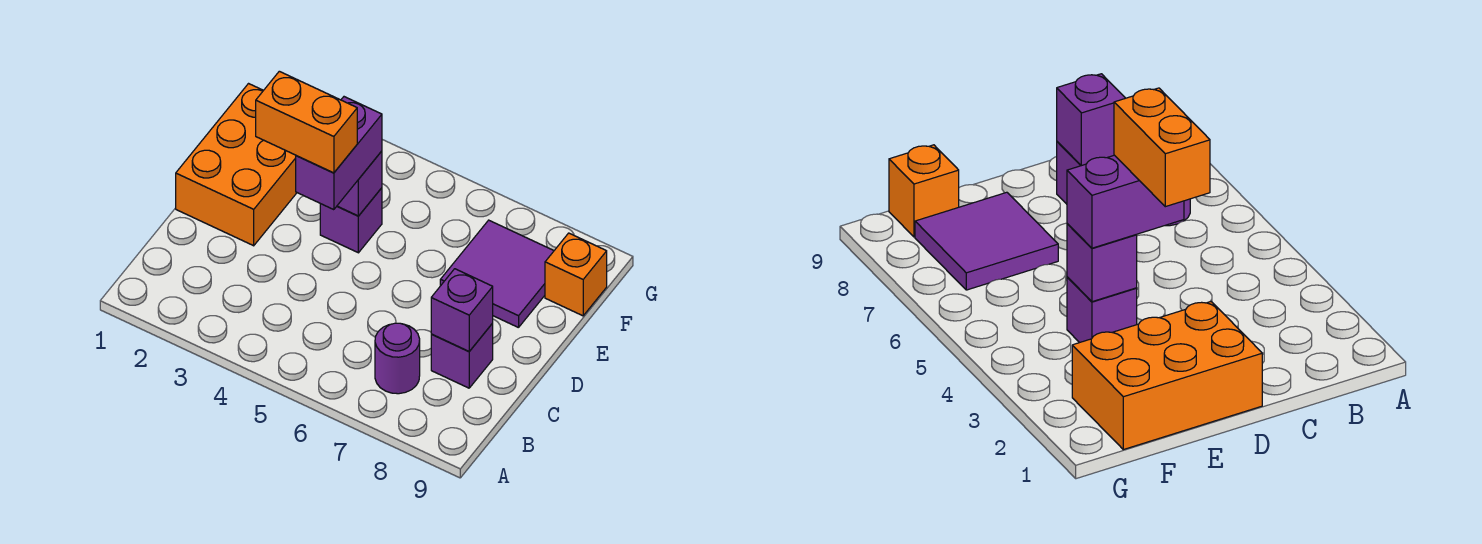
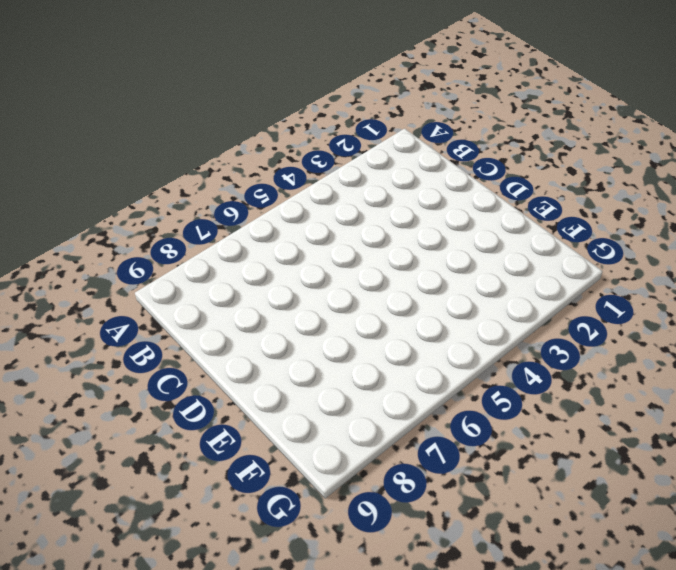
none -> purple round brick B7 level 1
none -> purple brick C8 level 1

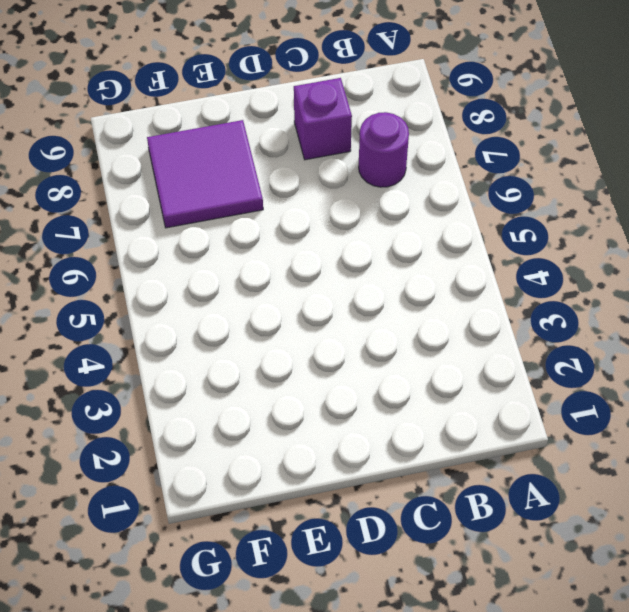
none -> orange brick D1:F2 level 1
none -> purple brick E4 level 1

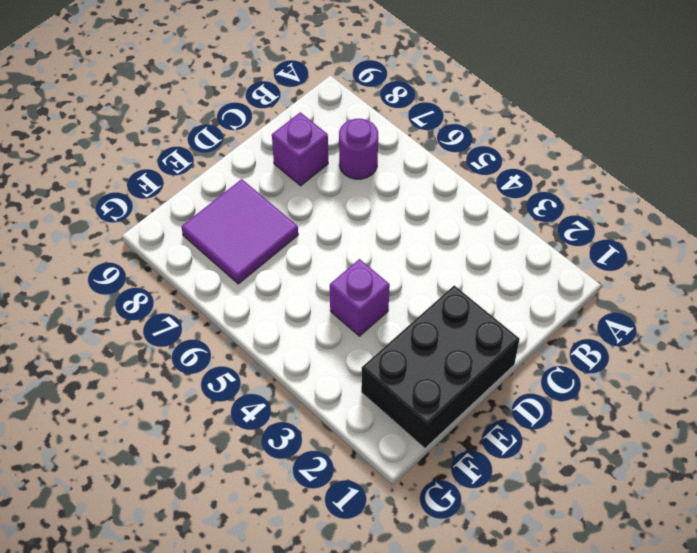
black brick D1:F2 level 1 -> orange brick D1:F2 level 1
none -> orange brick F9 level 1
none -> purple brick C8 level 2

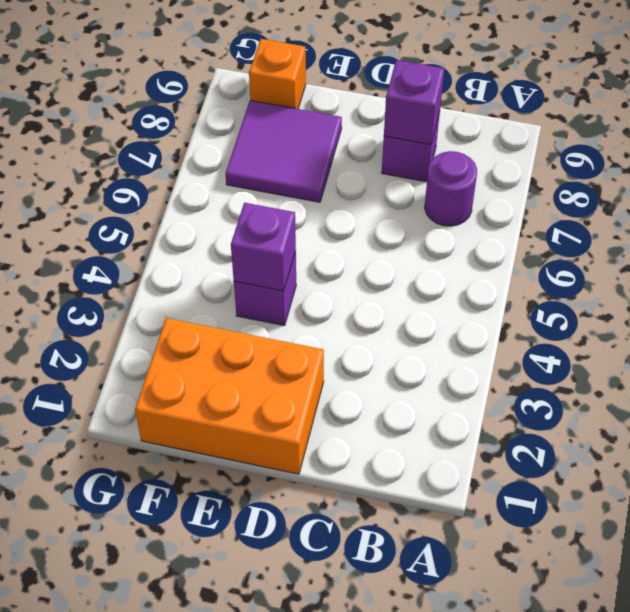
none -> purple brick D4:E4 level 3
none -> orange brick D3:D4 level 4

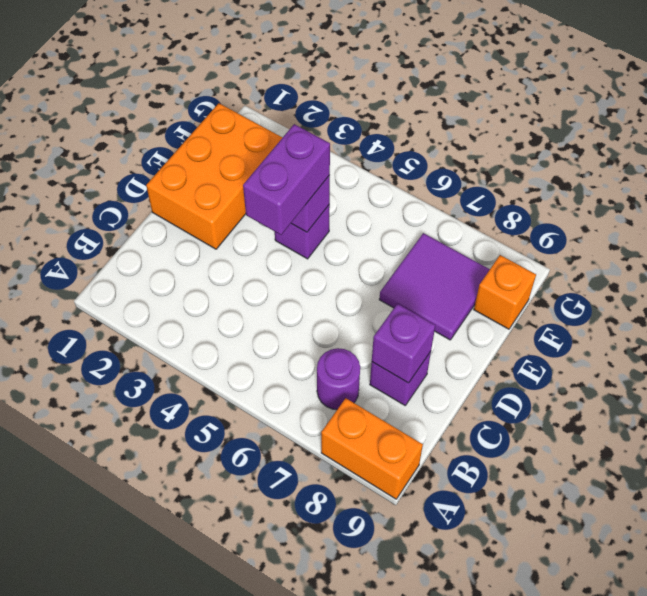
orange brick A8:A9 level 1 -> orange brick D3:D4 level 4

